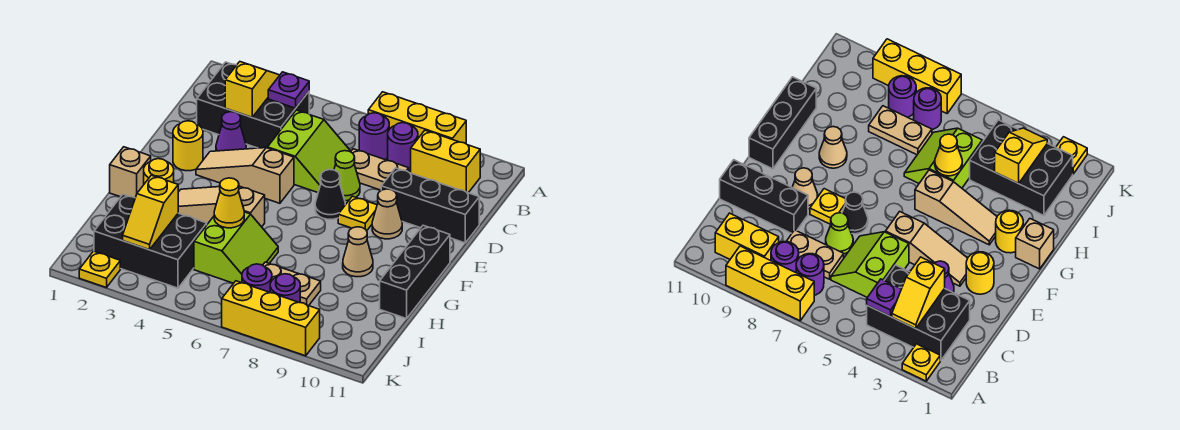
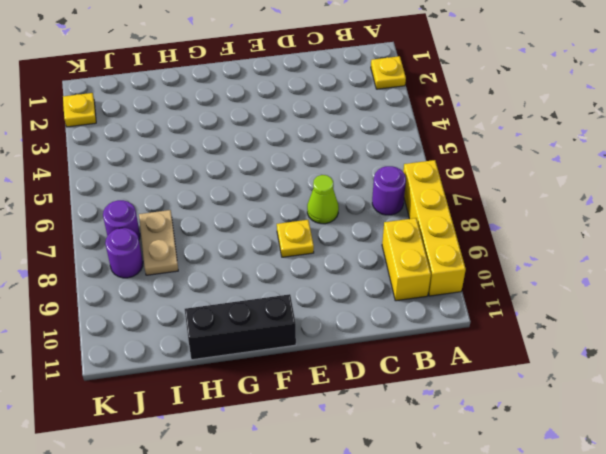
yellow brick A7:A10 level 1 -> yellow brick A7:A9 level 1
none -> black brick B2:C4 level 1
none -> purple round brick B8 level 1
none -> lime slope C5:D6 level 1 top 5
none -> tan plate C7:C8 level 1

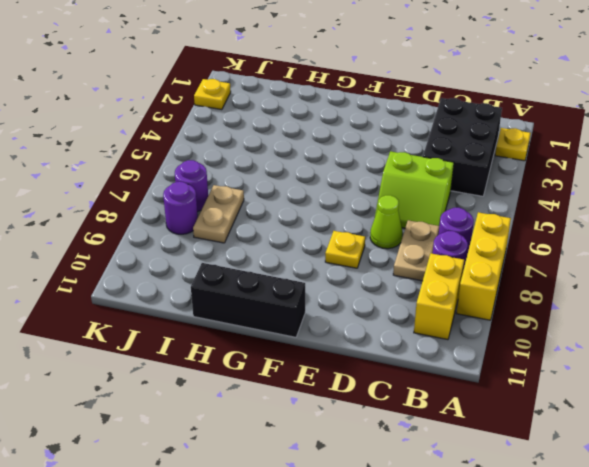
none -> purple cone D3 level 1
none -> black brick D9:D11 level 1
none -> yellow round brick E2 level 1
none -> tan slope E3:E5 level 1 top 5

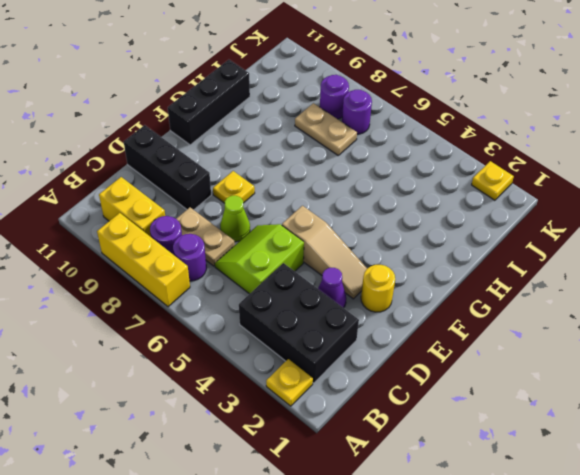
none -> black cone E7 level 1
none -> tan cone E9 level 1
none -> tan brick G1 level 1
none -> yellow round brick G2 level 1

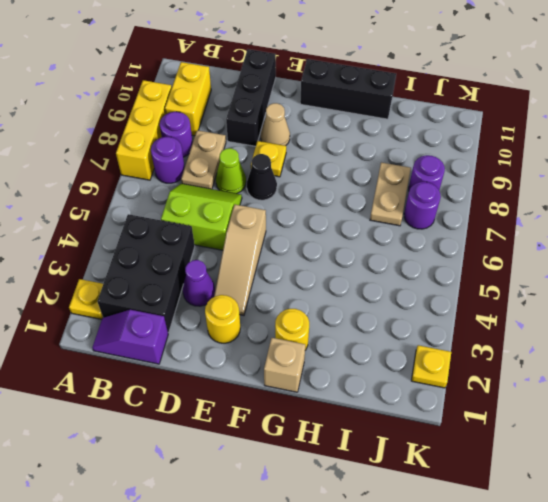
purple slope B1:C1 level 1 top C -> none
none -> tan slope G3:G5 level 1 top 5
none -> tan cone G9 level 1
none -> lime slope H5:I6 level 1 top 5
none -> black brick I2:J4 level 1

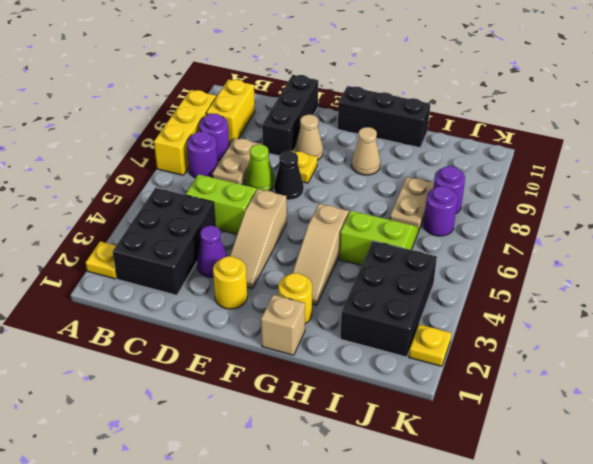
none -> yellow brick K7:K9 level 1
none -> yellow slope B3:C3 level 2 top C
none -> purple plate B4 level 2
none -> yellow cone H5 level 2

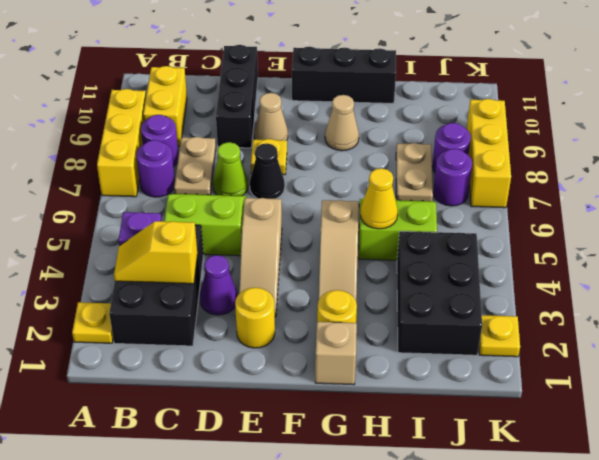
none -> yellow slope I3:J3 level 2 top I

